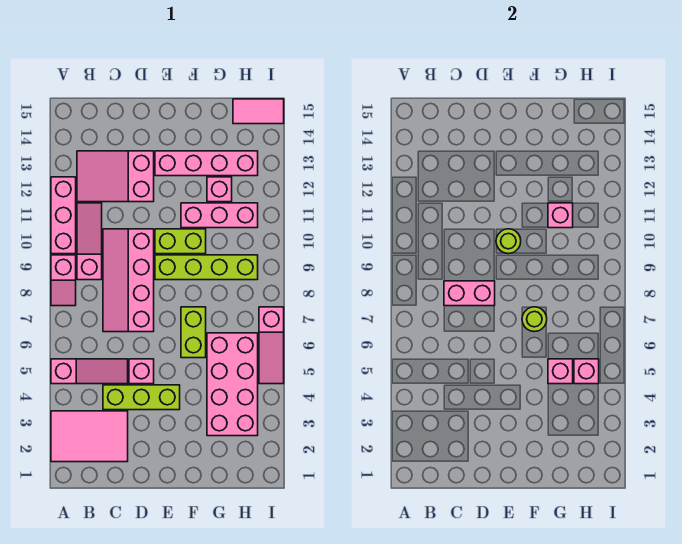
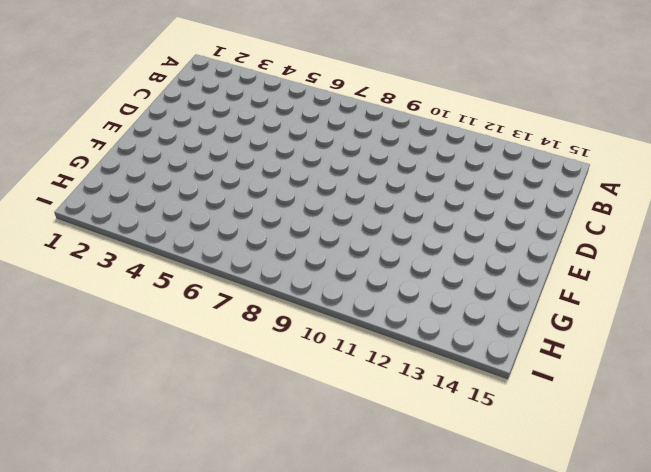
none -> pink tile A2:C3 level 1
none -> pink slope A5:C5 level 1 top A
none -> pink slope A8:A9 level 1 top 9

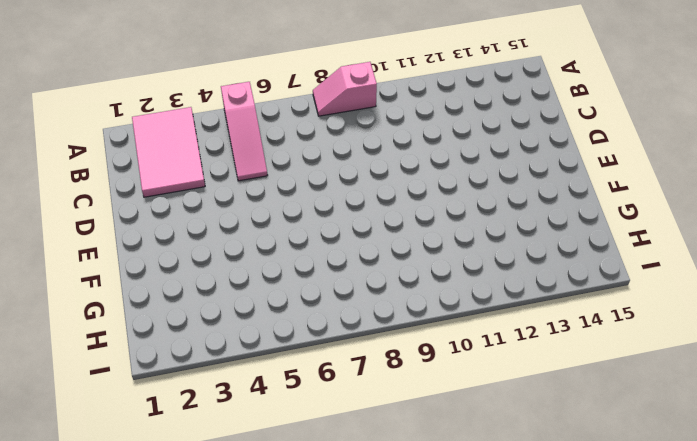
none -> pink brick A10:A12 level 1
none -> pink slope B9:B11 level 1 top 9
none -> pink slope B12:D13 level 1 top D

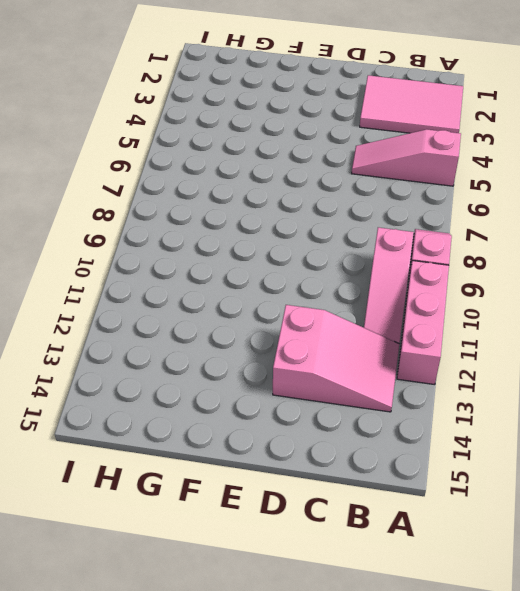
none -> lime brick C4:E4 level 1
none -> pink slope C7:D10 level 1 top D
none -> pink brick D5 level 1

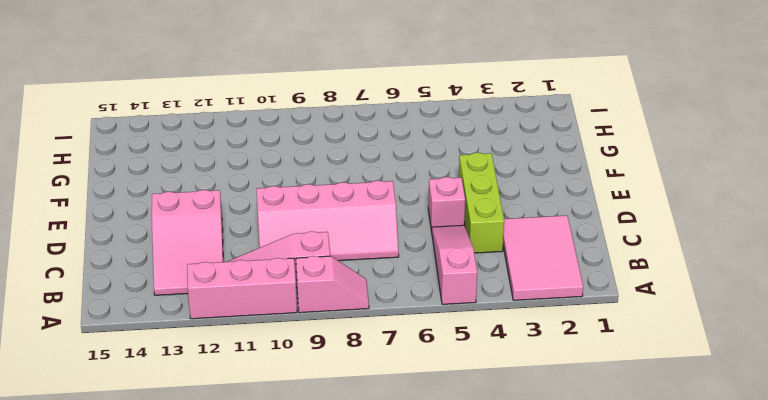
none -> lime brick E9:H9 level 1
none -> lime brick E10:F10 level 1
none -> pink brick E13:H13 level 1

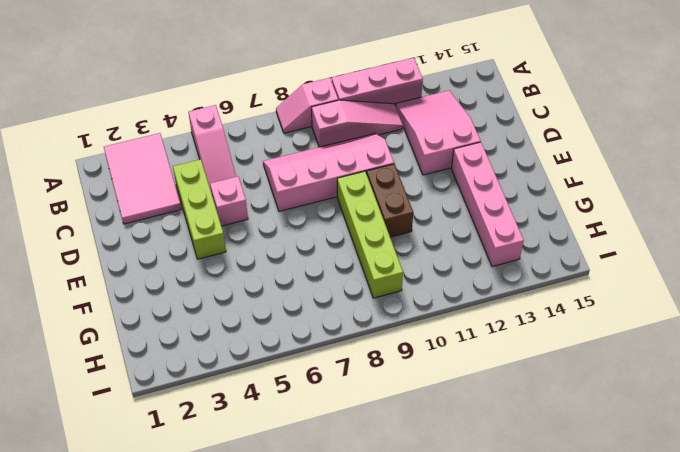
brown brick E10:F10 level 1 -> lime brick E10:F10 level 1
none -> lime brick F6:F7 level 1
none -> pink brick F11:H11 level 1
none -> pink brick G3:H6 level 1

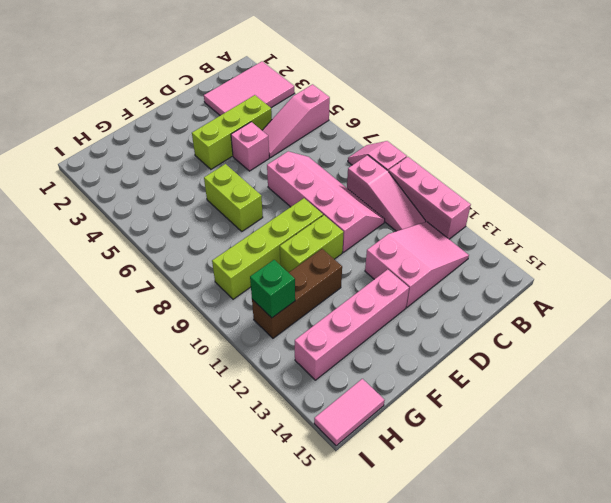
brown brick F11:H11 level 1 -> pink brick F11:H11 level 1
green brick H11 level 2 -> none
none -> pink brick G3:H6 level 1
none -> pink brick G12 level 1
none -> pink slope I5:I7 level 1 top 7

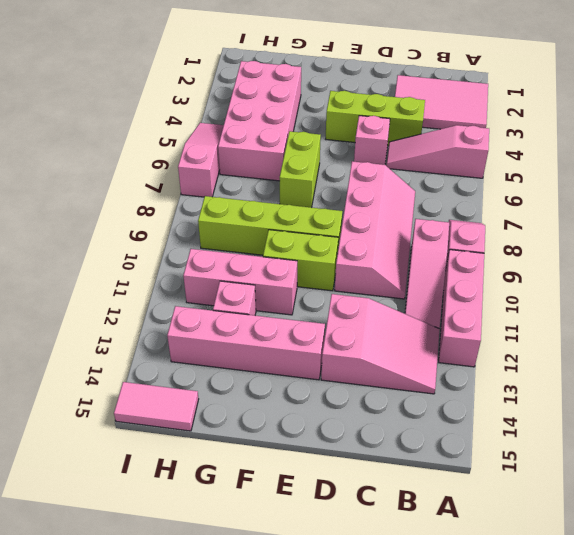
none -> pink brick C8:D8 level 2
none -> lime round brick E10 level 2
none -> lime round brick F7 level 2

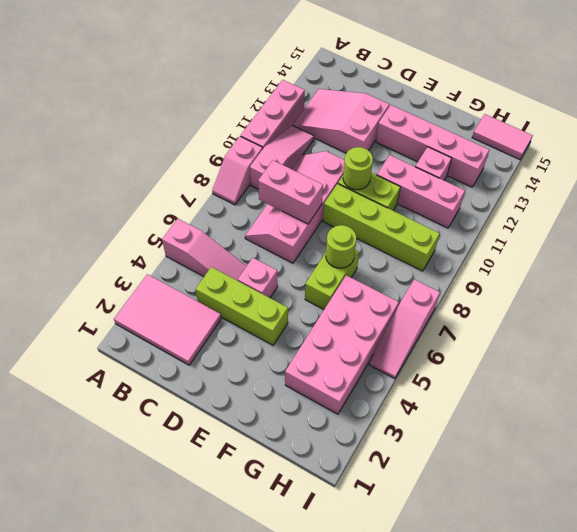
none -> pink brick G5 level 2
none -> pink brick G11 level 2
none -> pink brick H5 level 2

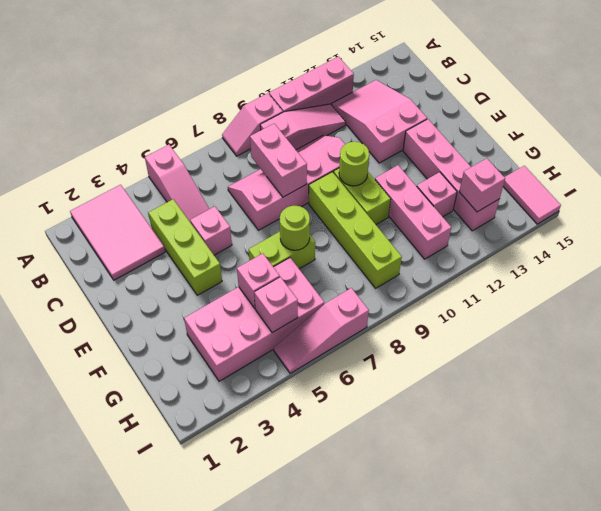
pink brick H13 level 2 -> pink brick G11 level 2

